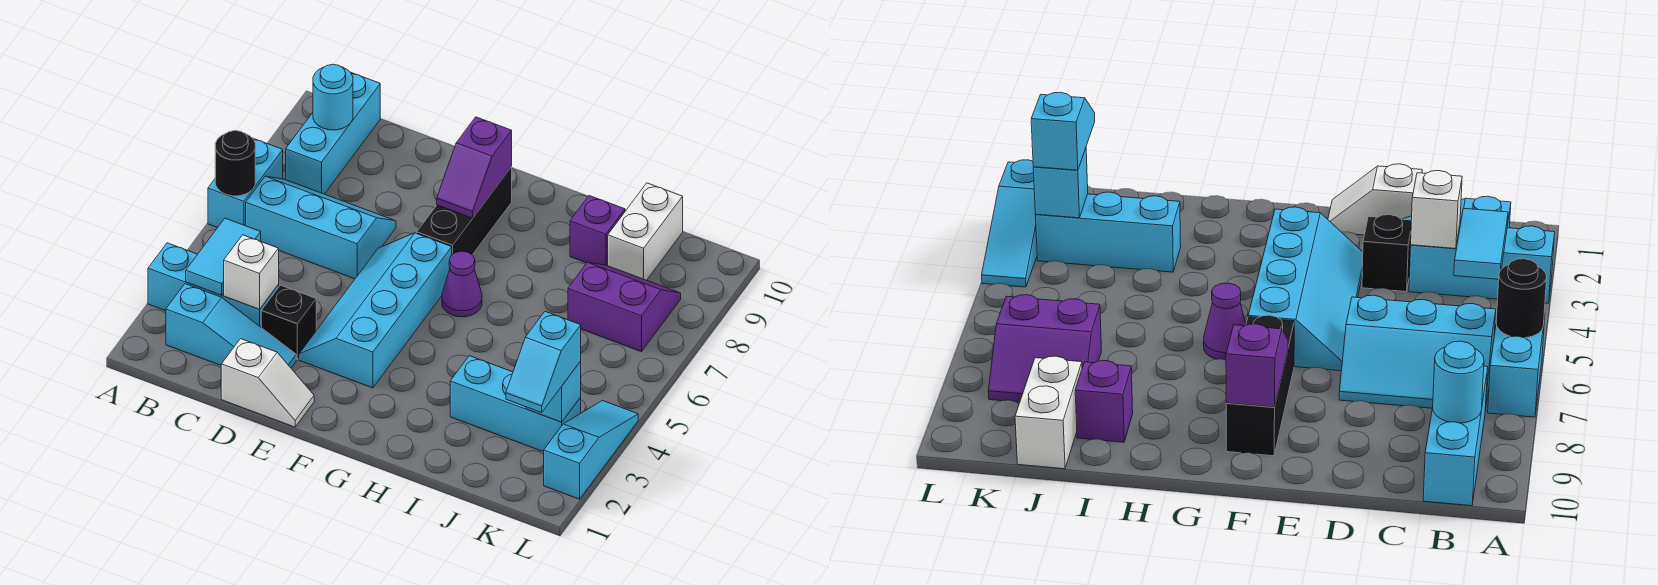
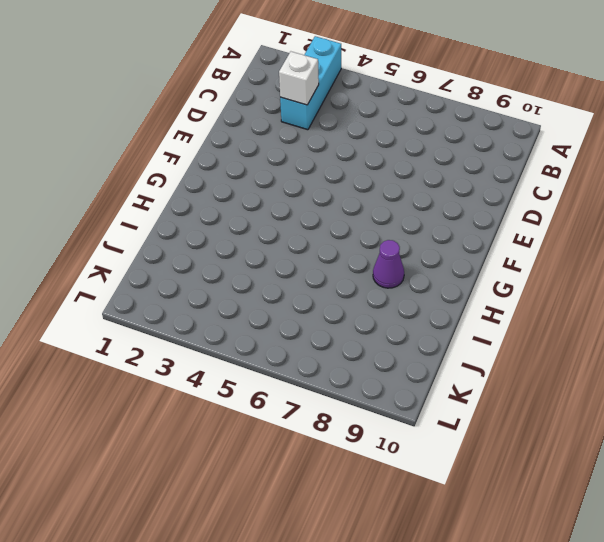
purple cone H8 level 1 -> purple cone G6 level 1
none -> cyan brick A6:A7 level 1
none -> cyan slope B2:D2 level 1 top B
none -> cyan slope B6:D7 level 1 top 6

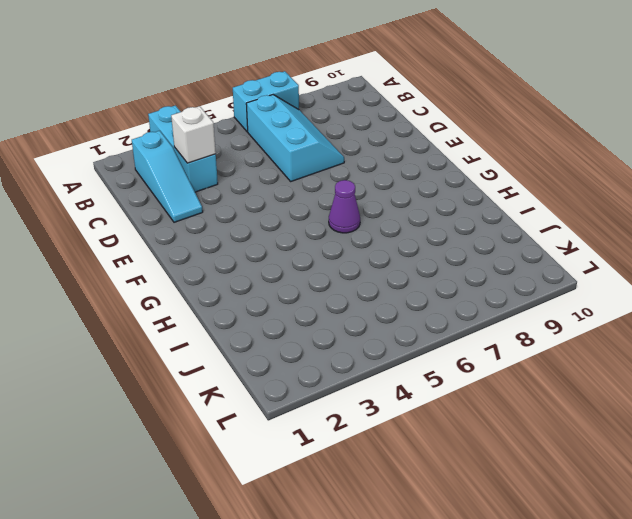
none -> cyan brick B8:B10 level 1
none -> white slope D1:E1 level 1 top D
none -> black brick D3 level 1

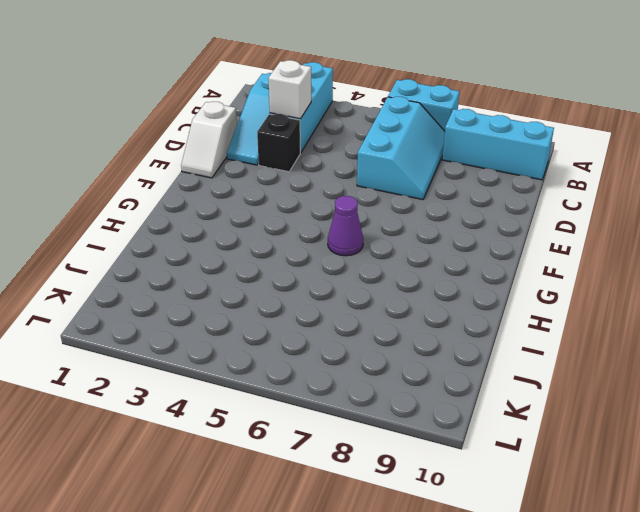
none -> cyan slope E3:F6 level 1 top F
none -> black brick F7:F9 level 1
none -> cyan brick I3:K3 level 1

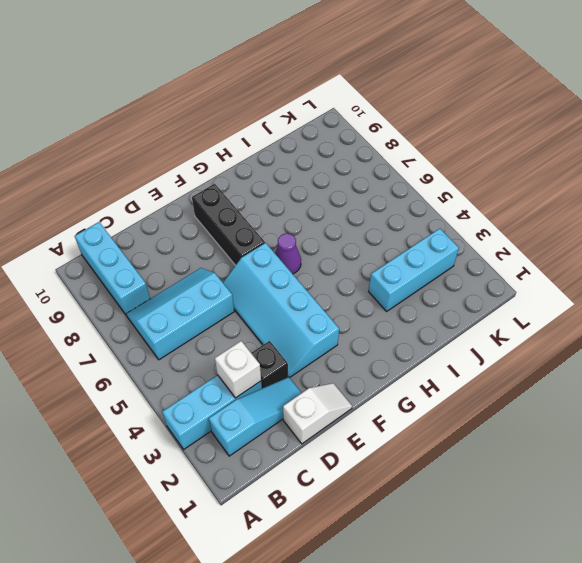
none -> cyan brick A6:A7 level 1
none -> purple brick I9 level 1
none -> purple slope J7:K8 level 1 top 7

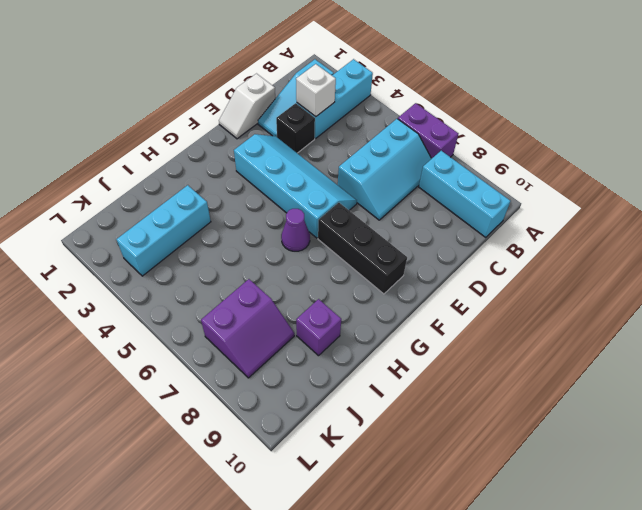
purple brick A6:A7 level 1 -> cyan brick A6:A7 level 1
none -> white brick J9:J10 level 1
none -> cyan slope L2:L4 level 1 top 2
none -> black round brick A6 level 2

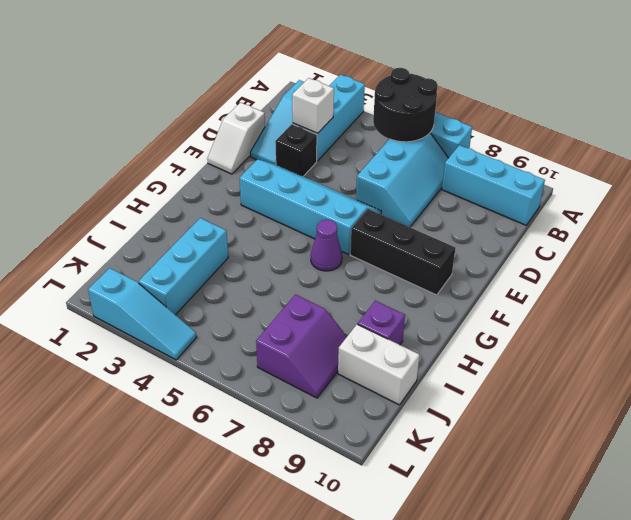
black round brick A5:B6 level 2 -> black round brick A6 level 2
none -> cyan tile B3:B4 level 2
none -> cyan round brick B9 level 2
none -> purple slope F8:F9 level 2 top 9

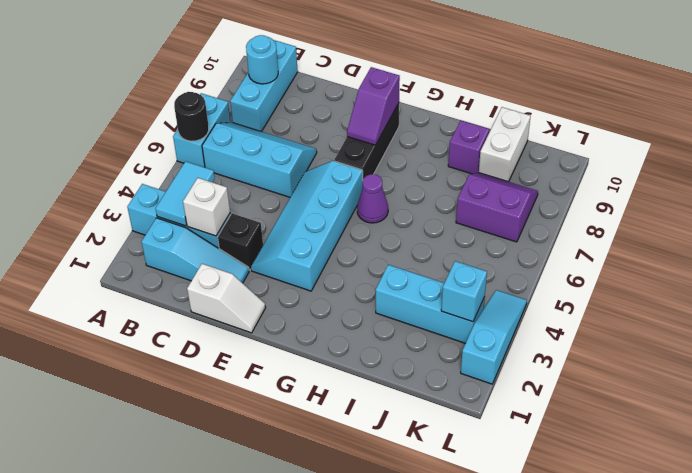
none -> cyan slope K2:K3 level 3 top 3

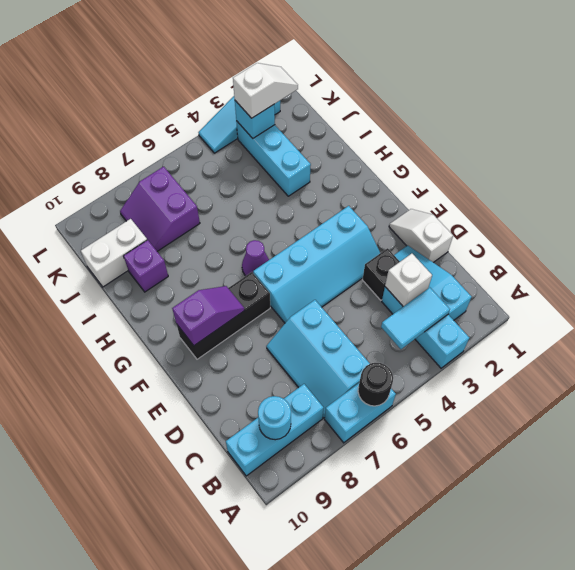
white slope K2:K3 level 3 top 3 -> cyan slope K2:K3 level 3 top 3

